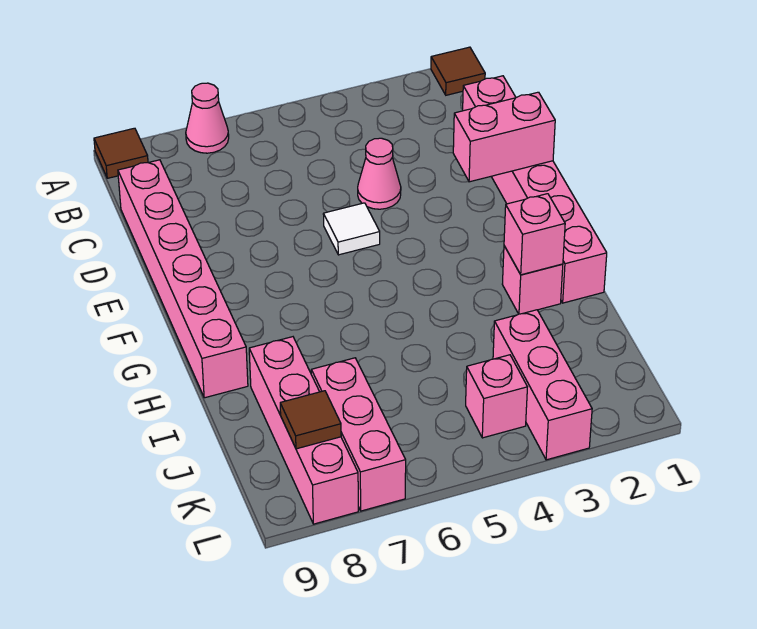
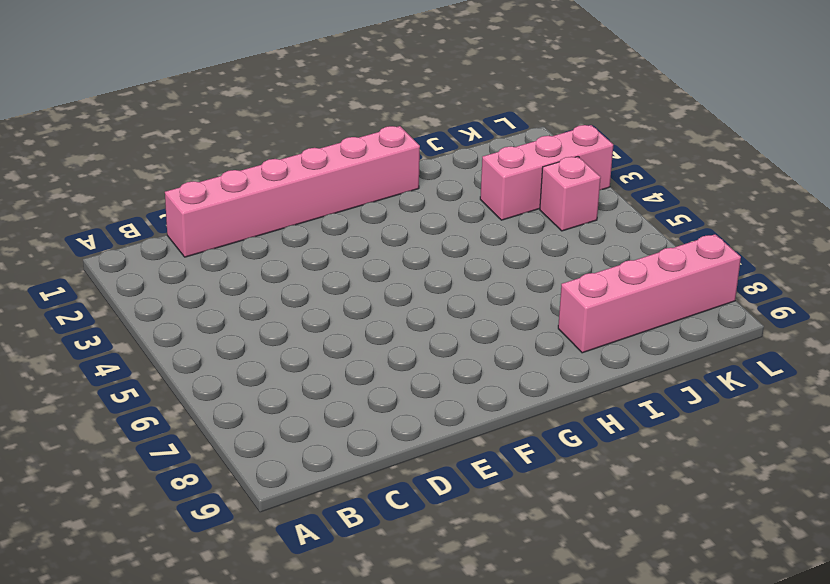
none -> brown tile A1 level 1
none -> pink cone A7 level 1
none -> brown tile A9 level 1

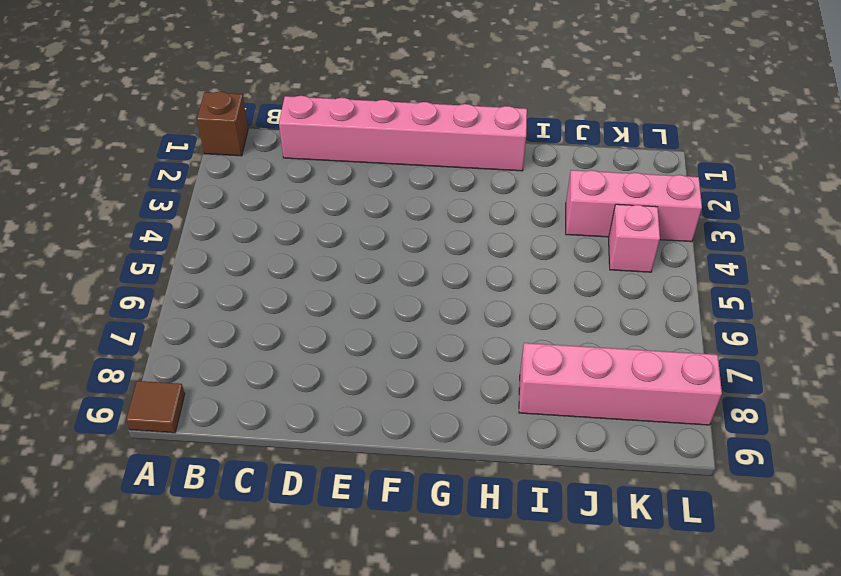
brown brick A1 level 1 -> brown tile A1 level 1
none -> pink cone A7 level 1
none -> pink brick C9:H9 level 1
none -> pink cone D4 level 1

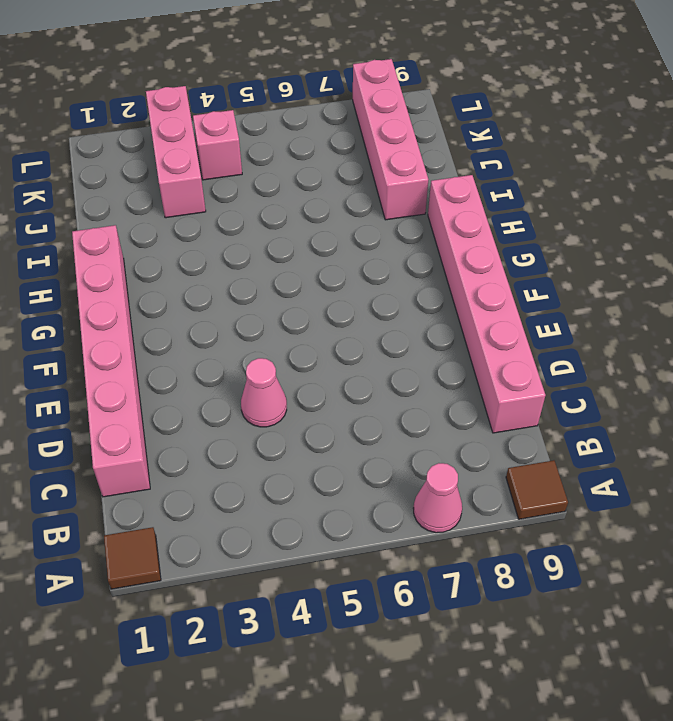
none -> white tile E5 level 1
none -> pink brick H2 level 1
none -> pink brick J7:L7 level 1

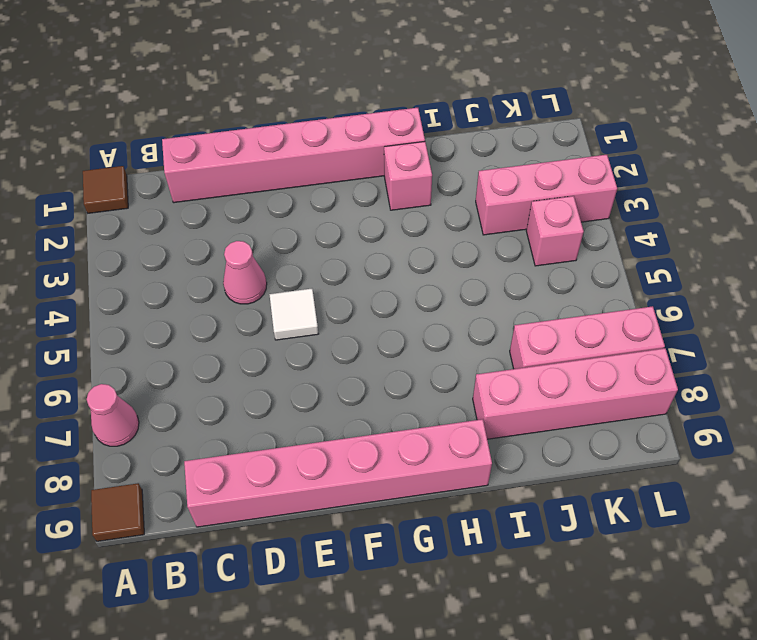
none -> pink brick E1:E2 level 2
none -> pink brick H2 level 2
none -> brown tile K8 level 2

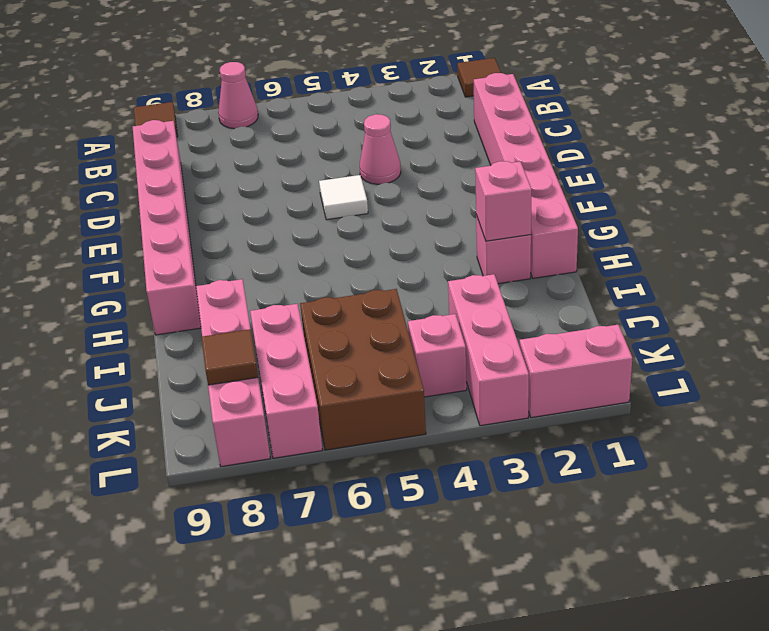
brown brick J5:L6 level 1 -> none
pink brick L1:L2 level 1 -> pink brick E1:E2 level 2

